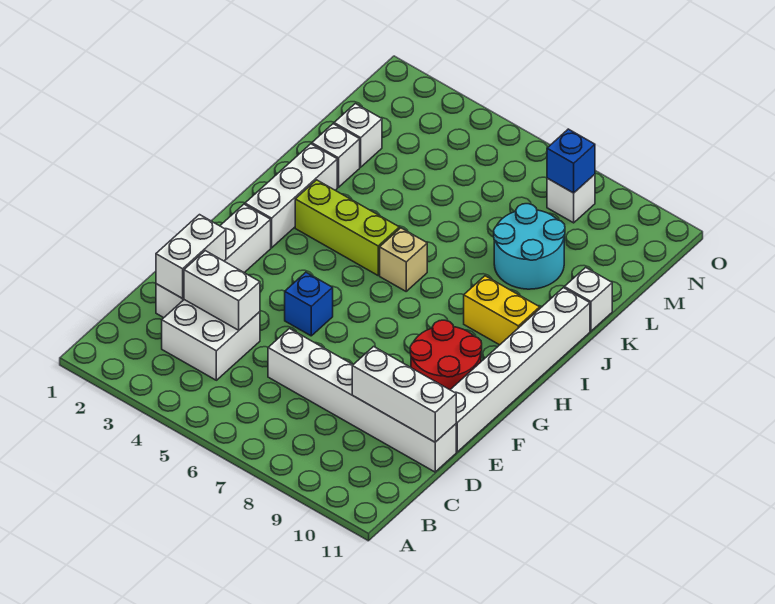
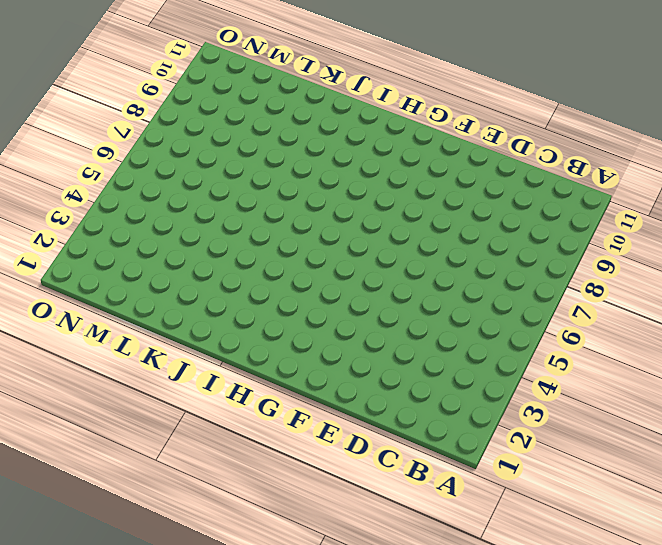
none -> white brick C3:D4 level 1
none -> white brick D2:G2 level 1
none -> white brick D6:D11 level 1

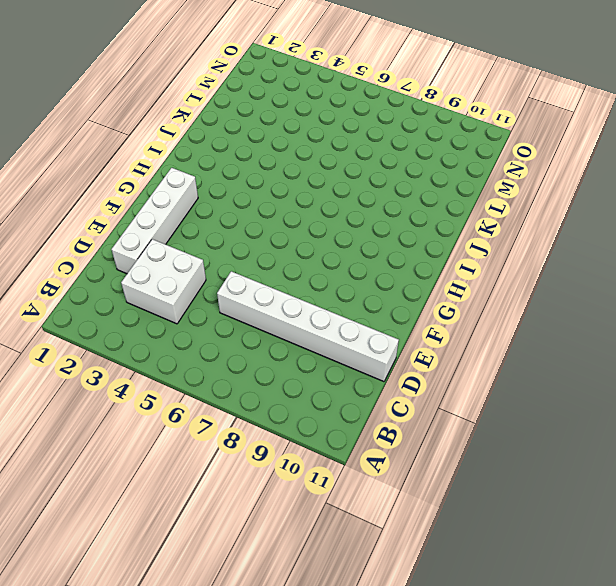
none -> white brick E11:J11 level 1
none -> blue brick F5 level 1
none -> red round brick F9:G10 level 1

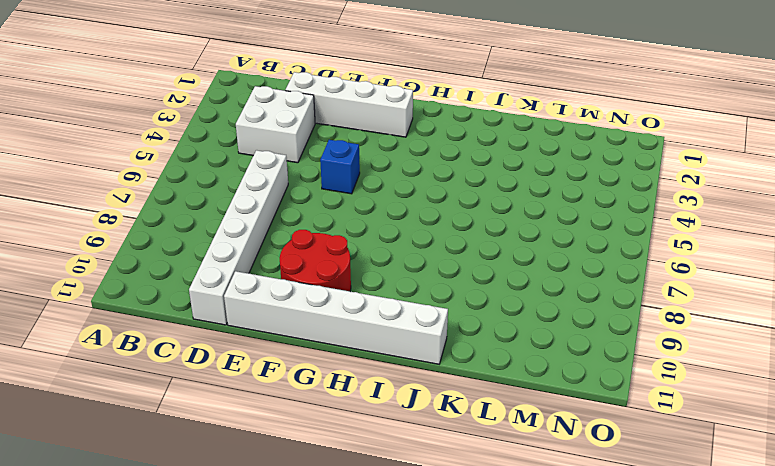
none -> white brick H2:J2 level 1
none -> lime brick I3:I5 level 1
none -> tan brick I6 level 1

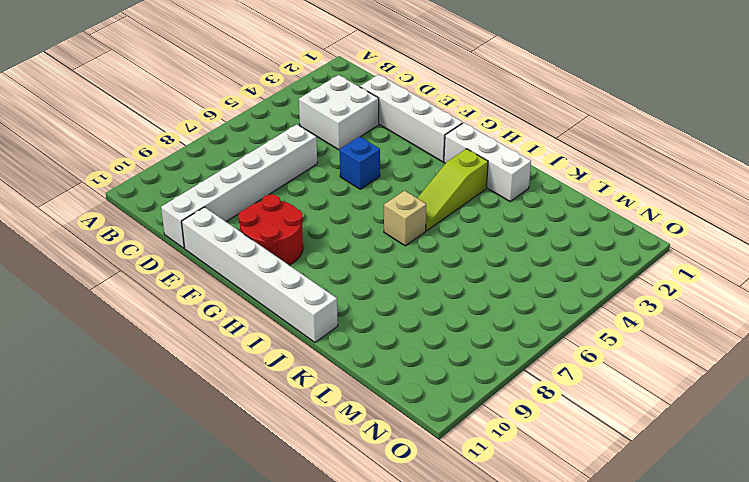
lime slope I3:I5 level 1 top 3 -> lime brick I3:I5 level 1
none -> yellow brick I9:I10 level 1
none -> white brick K2 level 1
none -> cyan round brick K8:L9 level 1

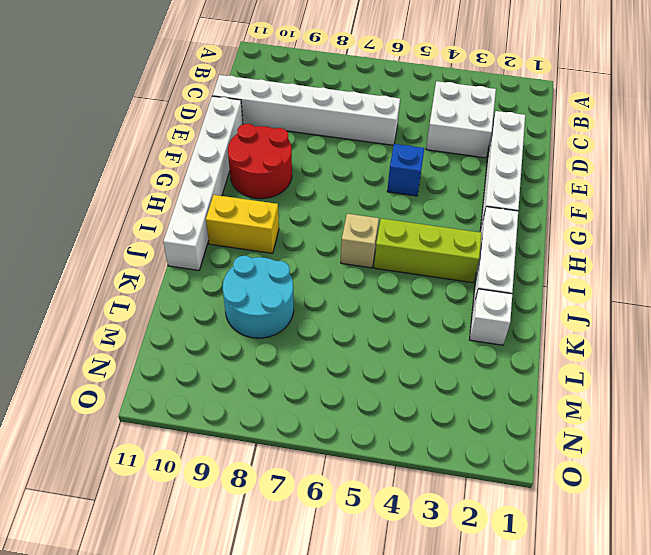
none -> white brick K11 level 1
none -> white brick L2 level 1
none -> white brick N8 level 1

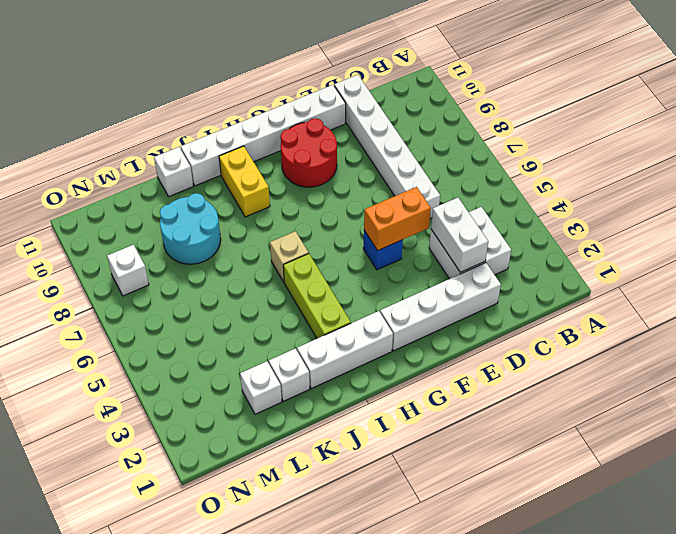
orange brick E5:F5 level 2 -> none
none -> white brick D2:E2 level 2
none -> white brick D9:D11 level 2
none -> blue brick N8 level 2

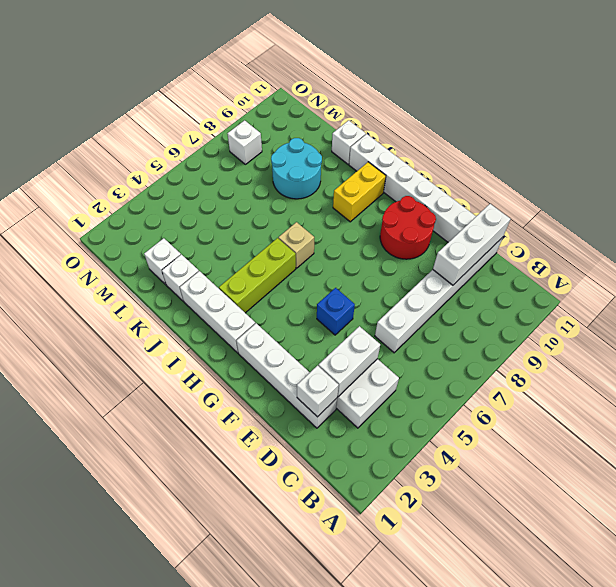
white brick D2 level 2 -> white brick D2:E2 level 2
none -> blue brick N8 level 2

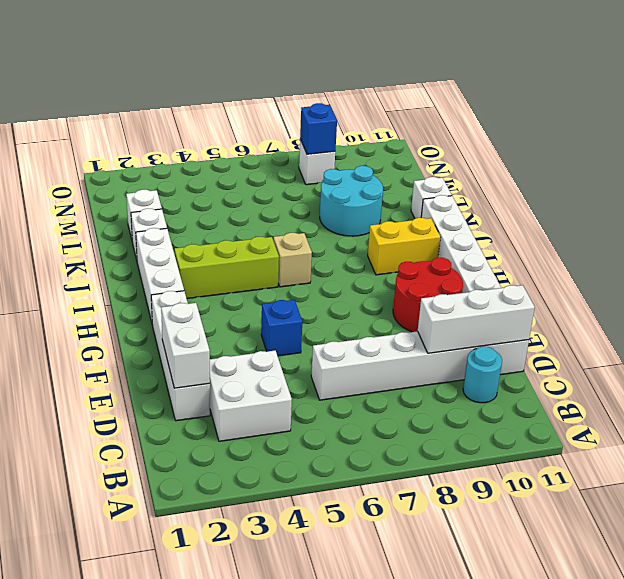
cyan round brick C10 level 1 -> none
none -> white brick D3:D4 level 2

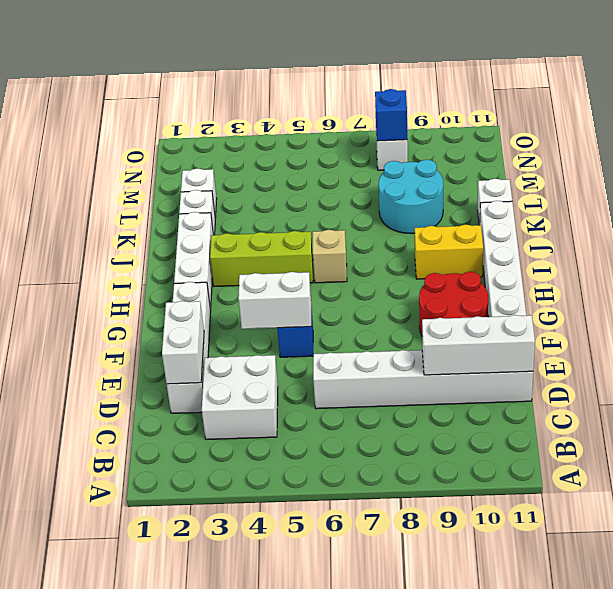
white brick F4:F5 level 2 -> white brick D3:D4 level 2

